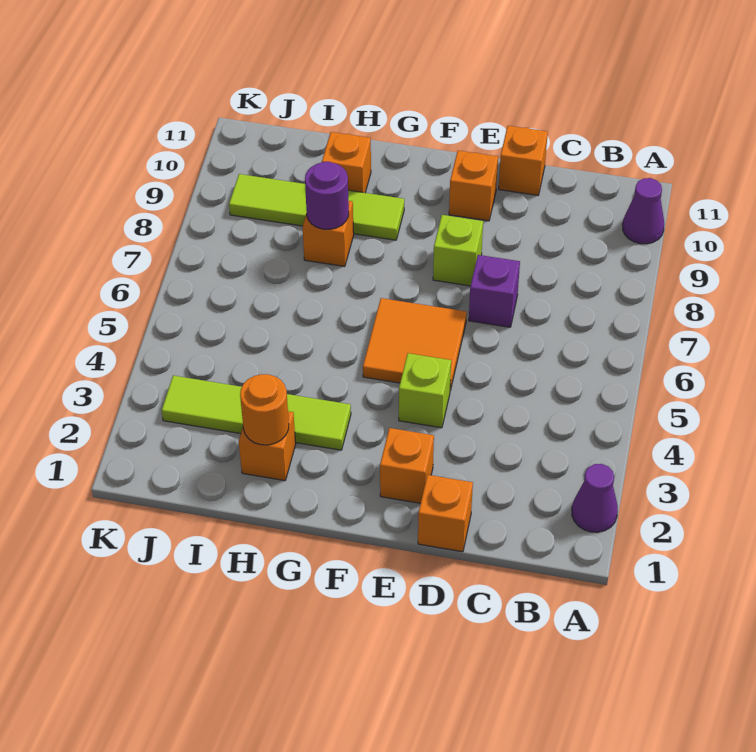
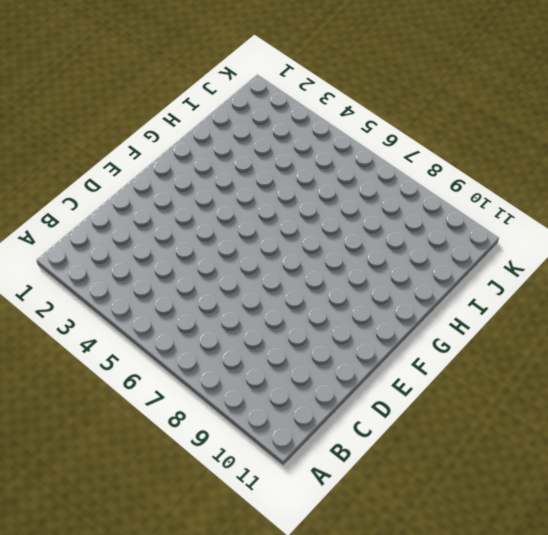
none -> purple cone A2 level 1
none -> purple cone A10 level 1
none -> orange brick D1 level 1

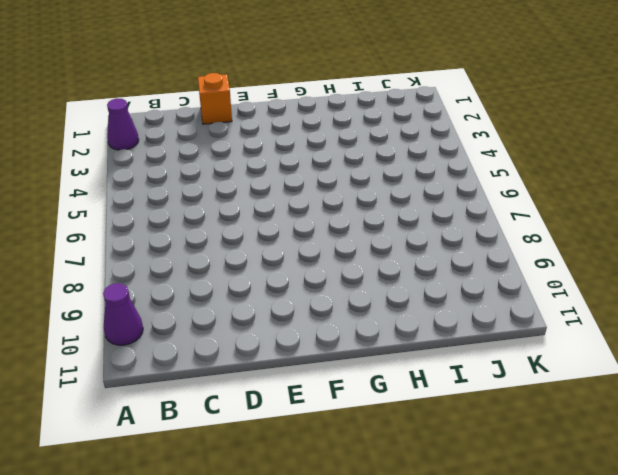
none -> purple brick D7 level 1
none -> orange brick D11 level 1
none -> orange brick E2 level 1

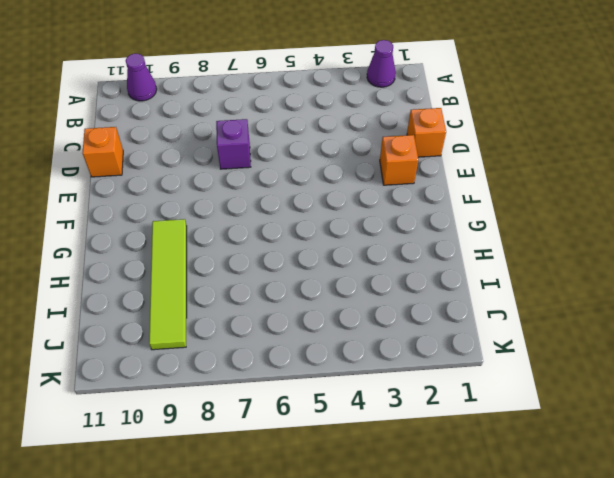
none -> lime brick E4 level 1
none -> orange tile E5:F6 level 1
none -> lime brick E8 level 1

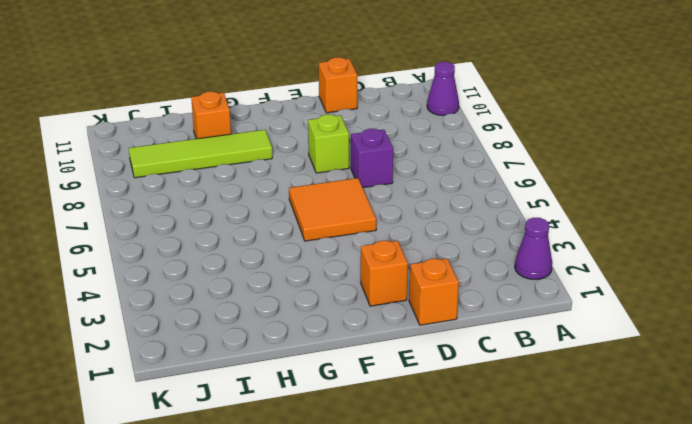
none -> lime brick E4 level 1
none -> orange brick E10 level 1
none -> lime tile G3:J3 level 1

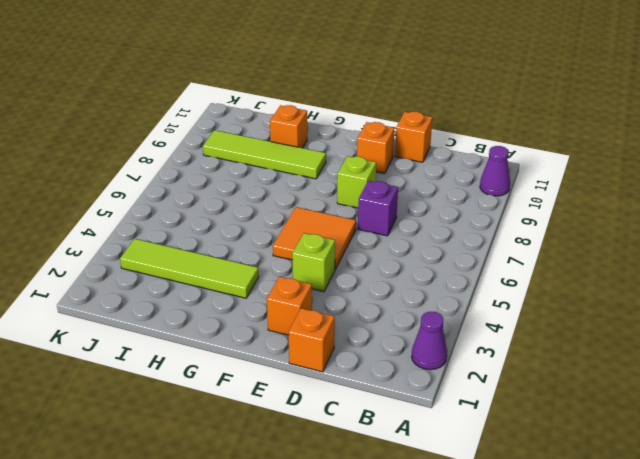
none -> orange brick H2 level 1
none -> orange brick H8 level 1
none -> orange round brick H2 level 2

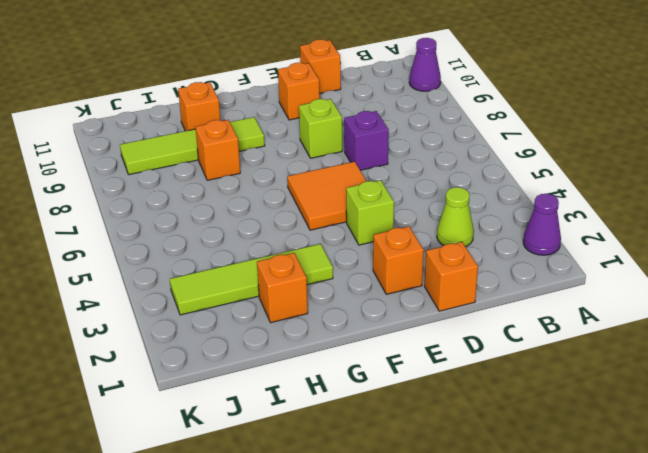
lime cone C3 level 1 -> none
none -> orange round brick H2 level 2
none -> purple round brick H8 level 2

